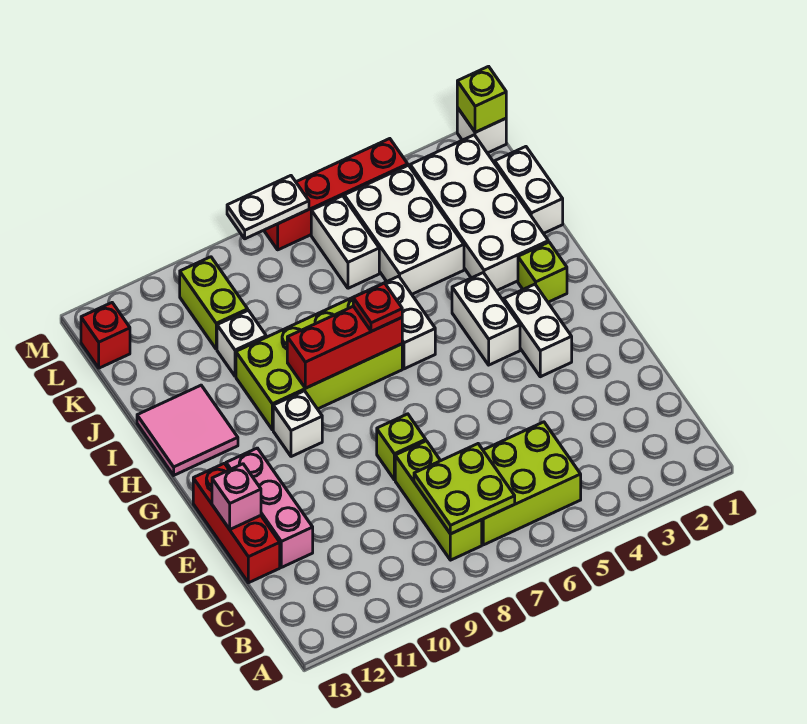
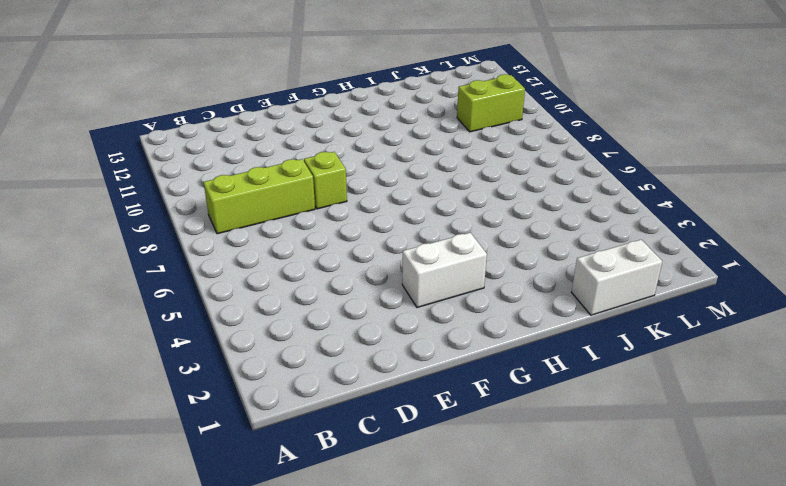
none -> lime brick B5:C7 level 1
none -> pink brick D12:F12 level 1
none -> red brick D13:F13 level 1

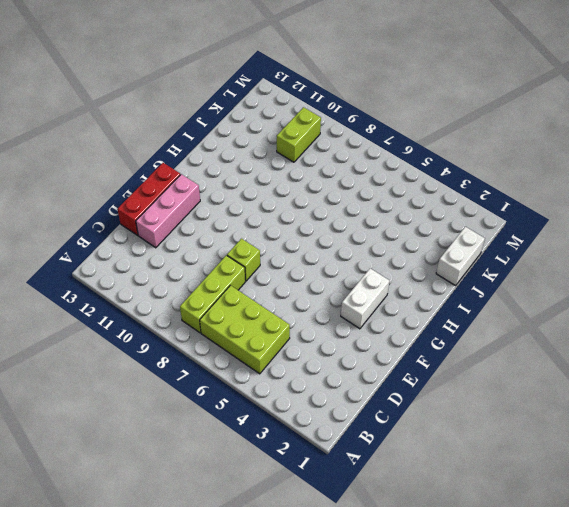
none -> white brick G4:H4 level 1
none -> white brick G10 level 1
none -> lime brick H2 level 1

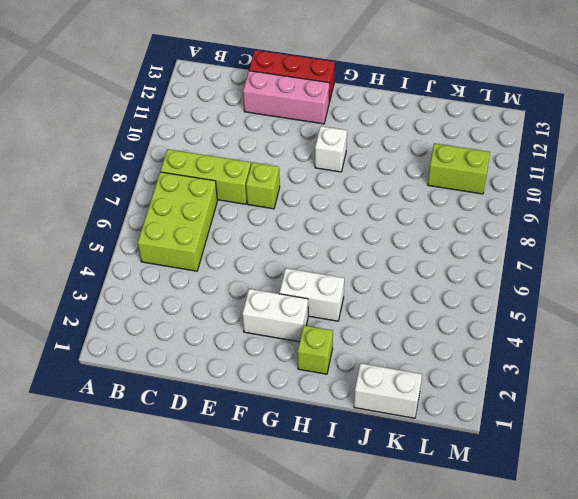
none -> white brick H6:I6 level 1
none -> lime brick H7:I10 level 1
none -> pink tile H12:I13 level 1

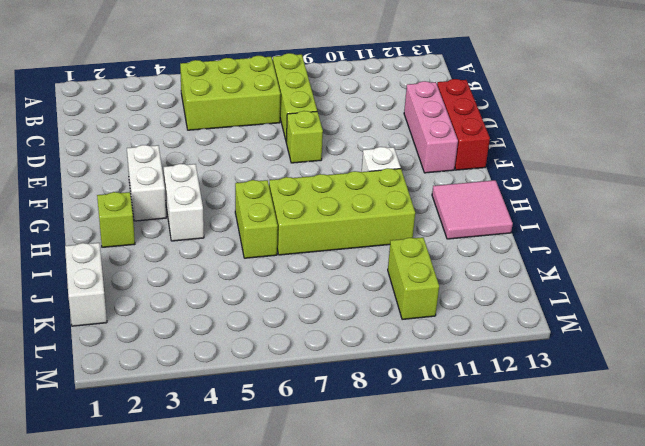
lime brick H6:I6 level 1 -> white brick H6:I6 level 1
none -> white brick I2:L3 level 1
none -> white brick J4:L5 level 1
none -> white brick J10 level 1

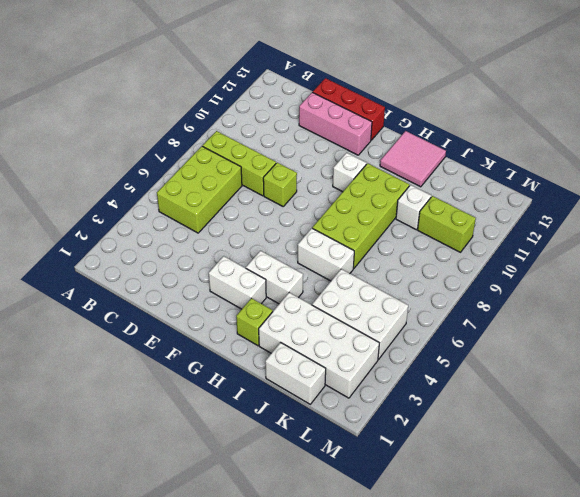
none -> white brick K6:L6 level 1
none -> red brick L13 level 1
none -> white brick M1 level 1

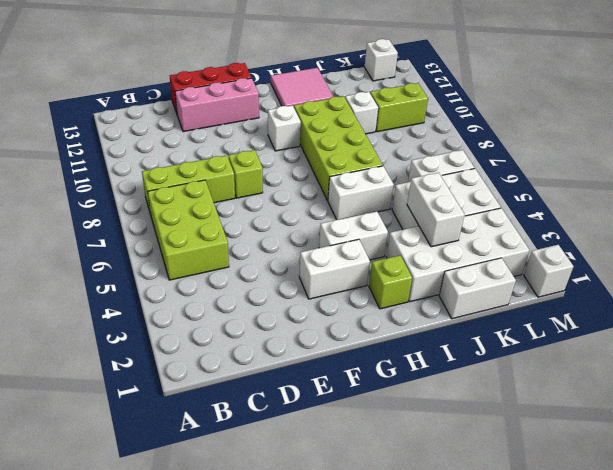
white brick J3:J4 level 2 -> none
white brick L13 level 1 -> red brick L13 level 1
none -> red brick M4:M7 level 1
none -> lime plate B7:C8 level 2
none -> pink brick E13 level 2

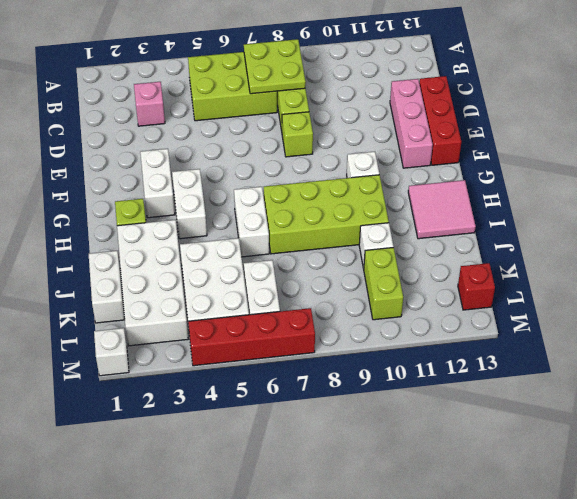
pink brick C3 level 1 -> pink brick E13 level 2
none -> red brick H7:H9 level 2
none -> lime brick M1 level 2
none -> white plate M7:M8 level 2

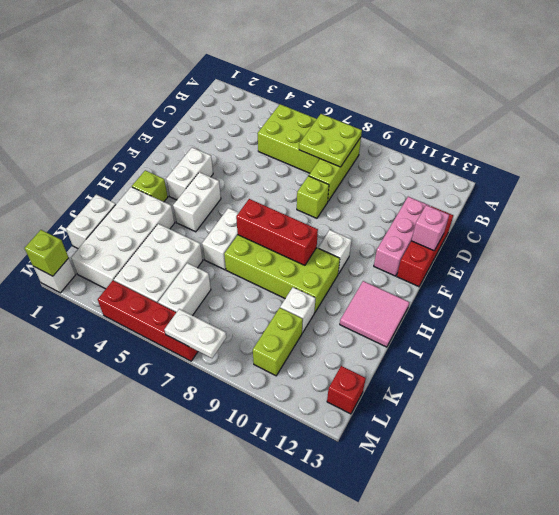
none -> red plate H7 level 3

